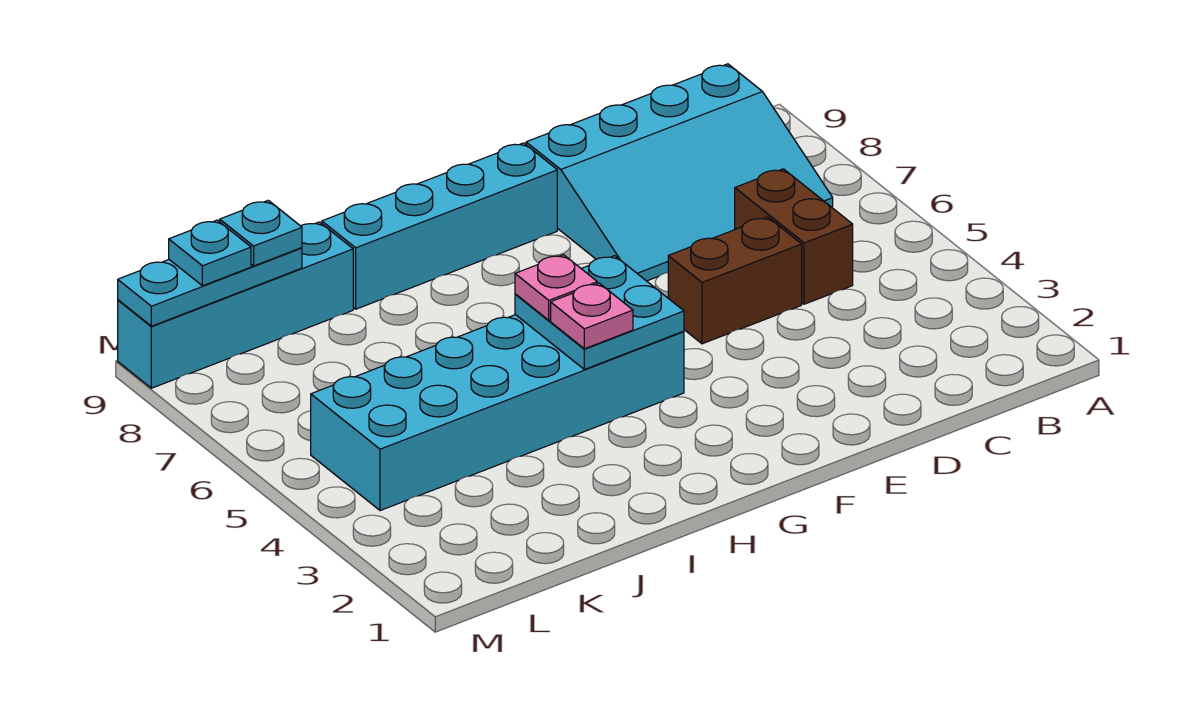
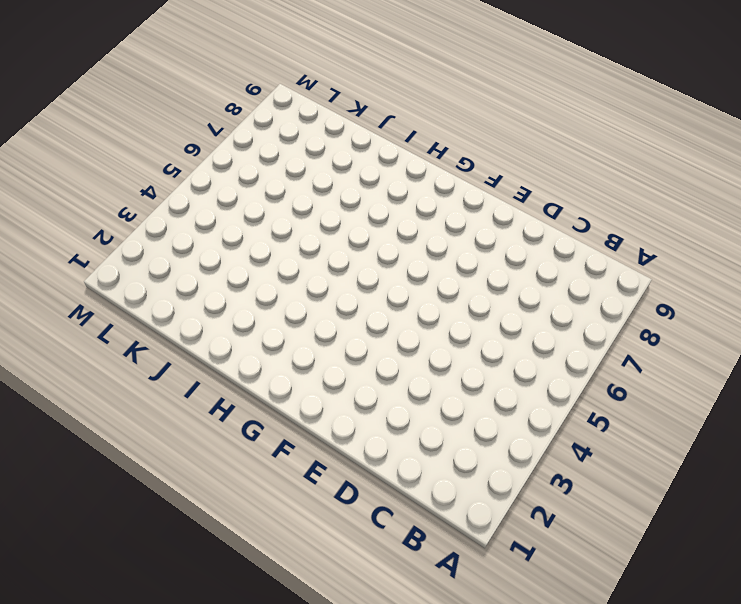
none -> cyan slope B7:E9 level 1 top 9
none -> brown brick C5:C6 level 1
none -> brown brick D5:E5 level 1

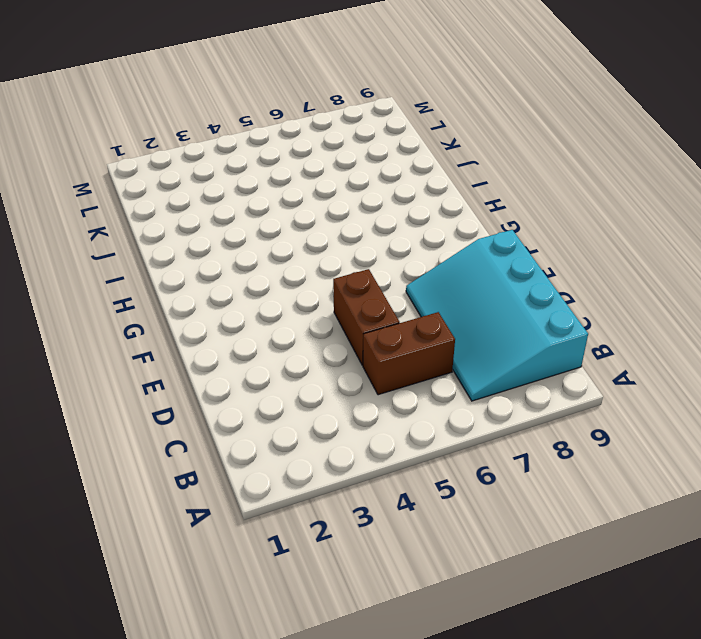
none -> cyan brick F9:I9 level 1
none -> cyan brick G4:L5 level 1
none -> cyan brick J9:M9 level 1

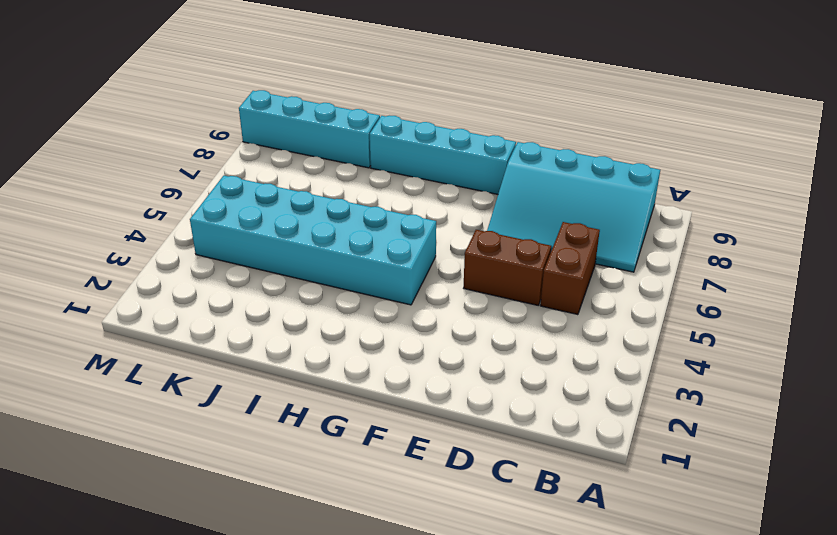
none -> cyan plate G4:H5 level 2
none -> cyan plate K9:M9 level 2
none -> pink plate H4 level 3

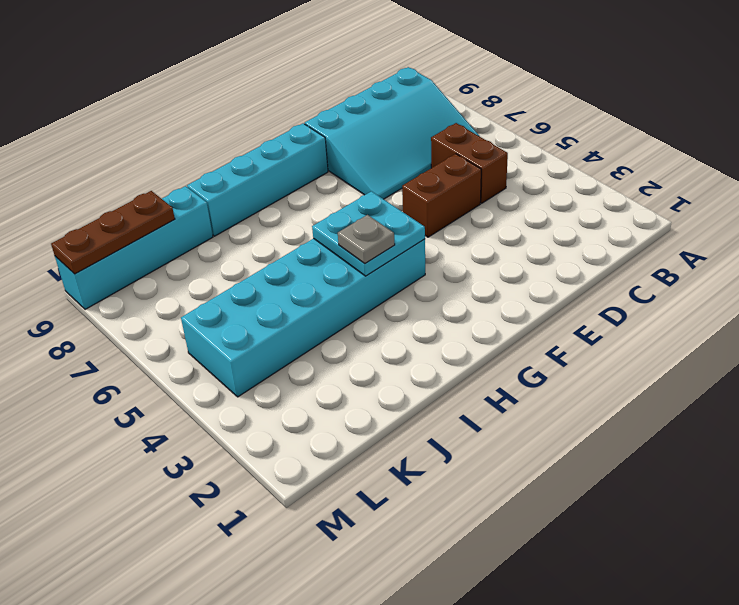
grey plate H4 level 3 -> pink plate H4 level 3
brown plate K9:M9 level 2 -> cyan plate K9:M9 level 2
none -> pink plate H5 level 3
none -> cyan plate K9 level 3
none -> cyan plate L9 level 3

